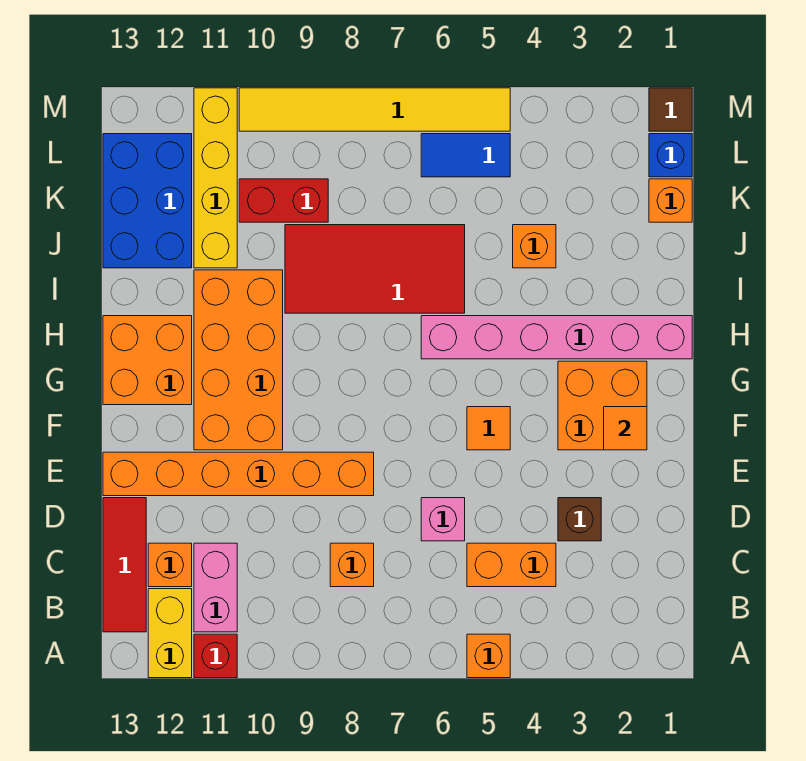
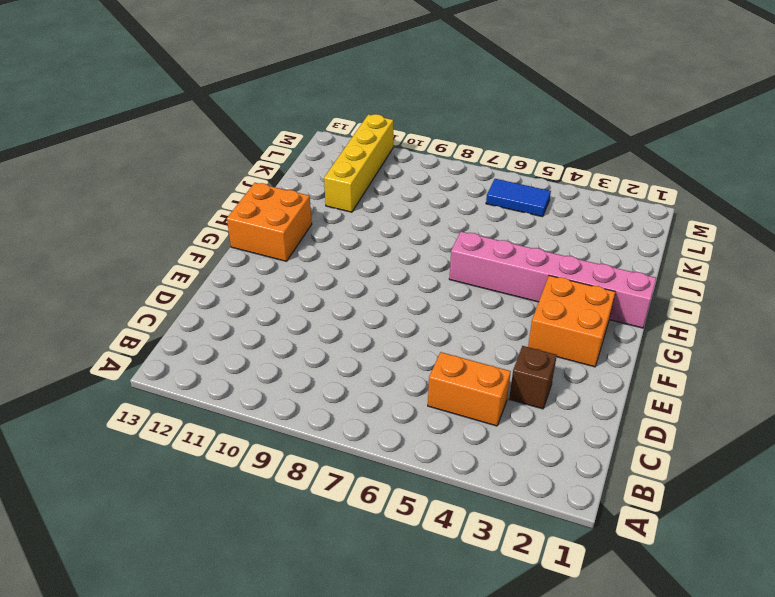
none -> orange brick A5 level 1
none -> red brick A11 level 1
none -> yellow brick A12:B12 level 1

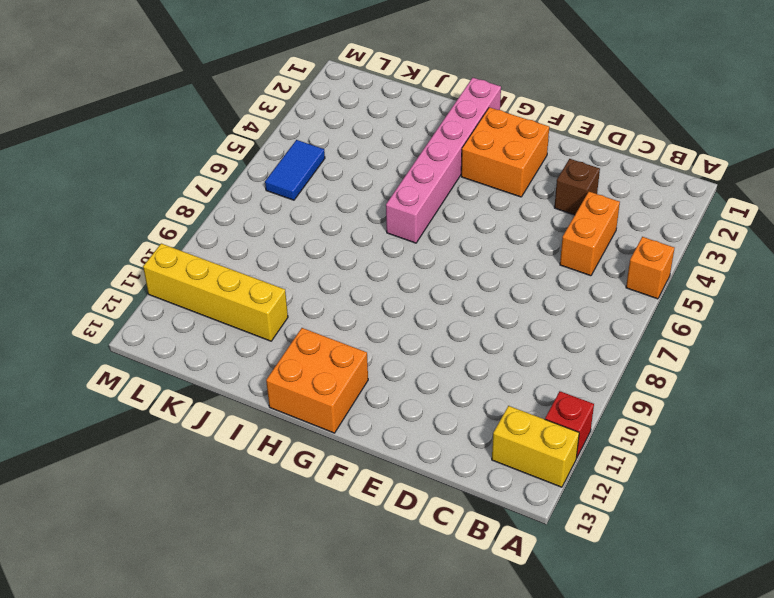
none -> pink brick B11:C11 level 1
none -> red tile B13:D13 level 1
none -> orange brick C8 level 1

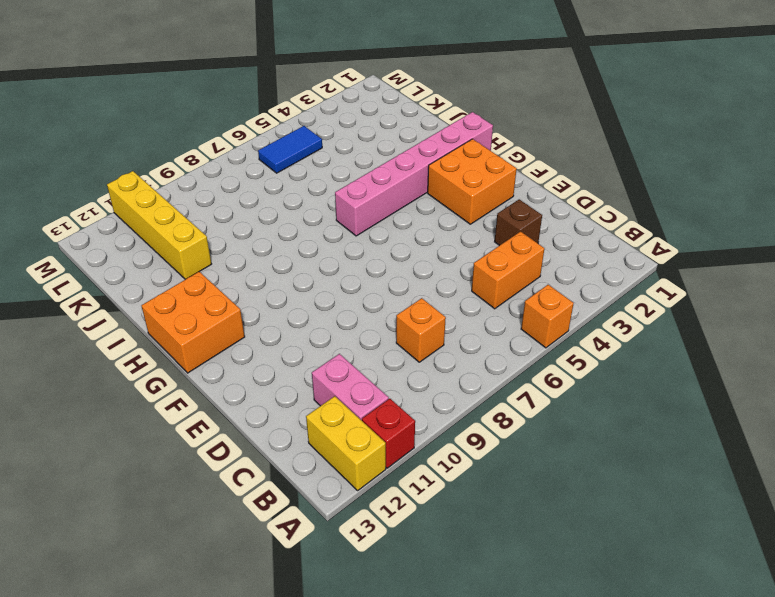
none -> red tile B13:D13 level 1
none -> orange brick C12 level 1
none -> pink brick D6 level 1

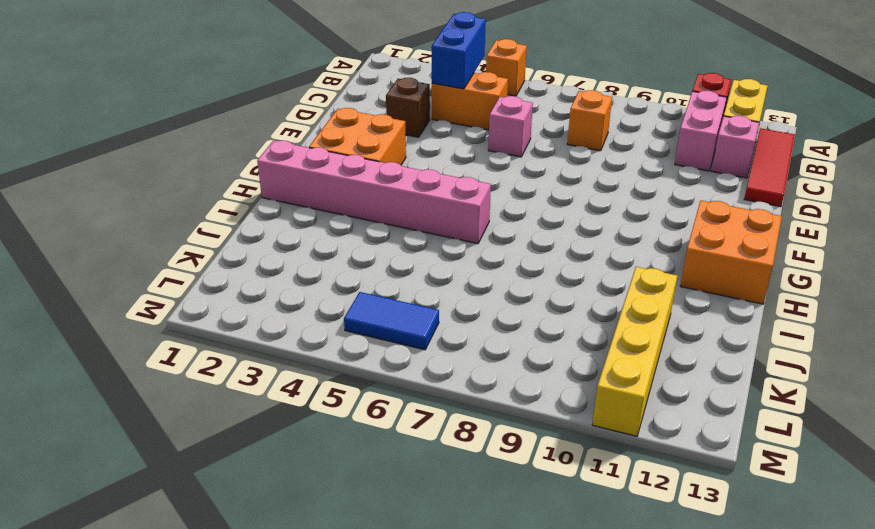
blue brick B4:C4 level 2 -> none
pink brick C12 level 1 -> orange brick C12 level 1
none -> orange brick E8:E13 level 1
none -> orange tile F5 level 1
none -> orange brick F10:I11 level 1

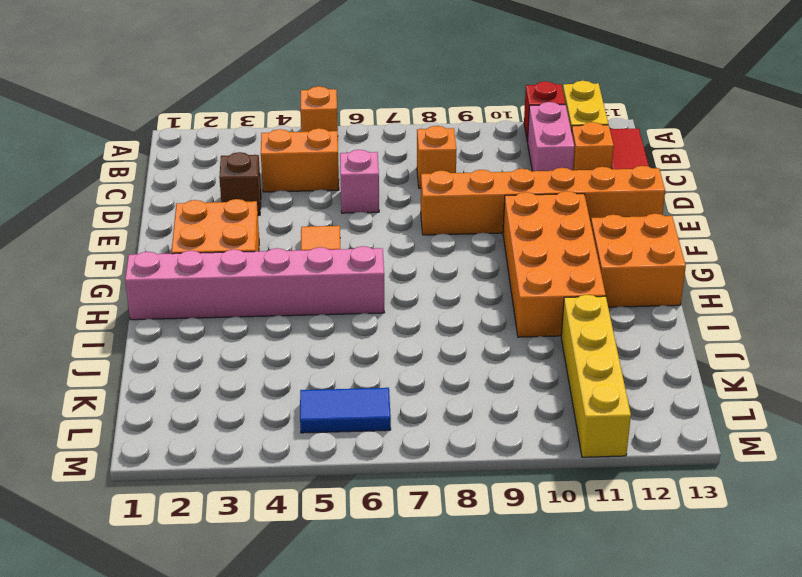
none -> red tile I6:J9 level 1
none -> orange brick J4 level 1
none -> blue brick J12:L13 level 1

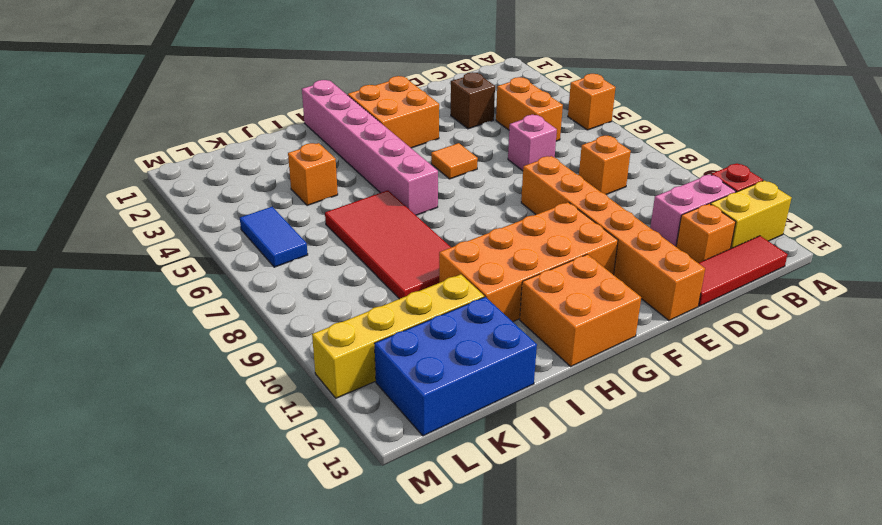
none -> orange brick K1 level 1
none -> red brick K9:K10 level 1
none -> blue brick L1 level 1

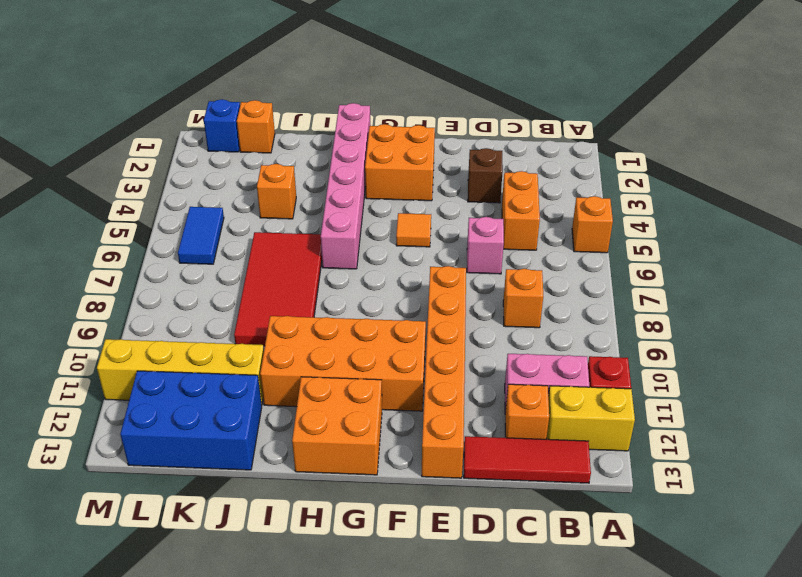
none -> red brick K9:K10 level 1
none -> brown tile M1 level 1
none -> yellow tile M5:M10 level 1

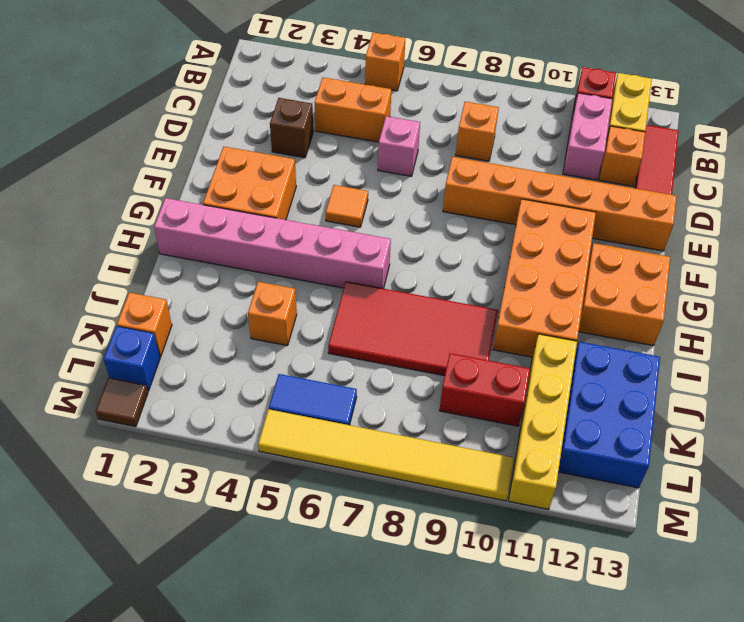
none -> orange tile F2 level 2

